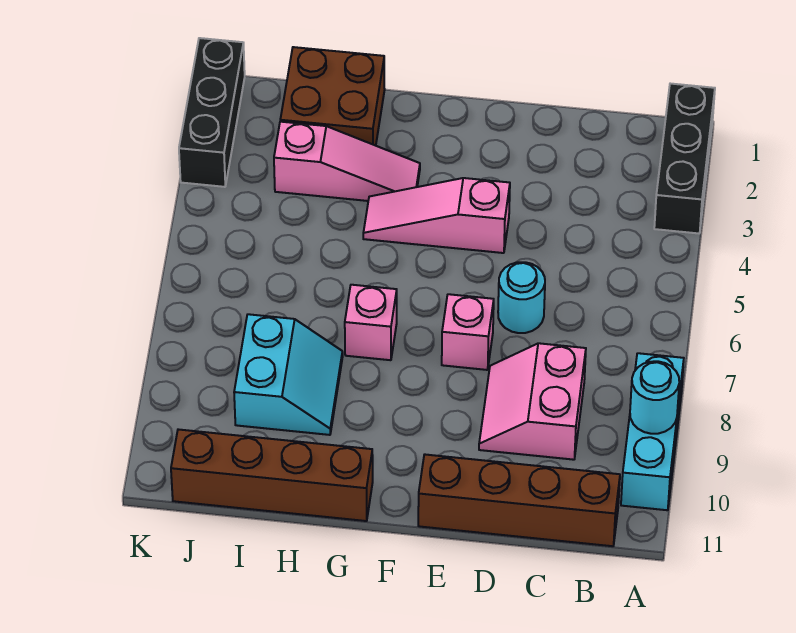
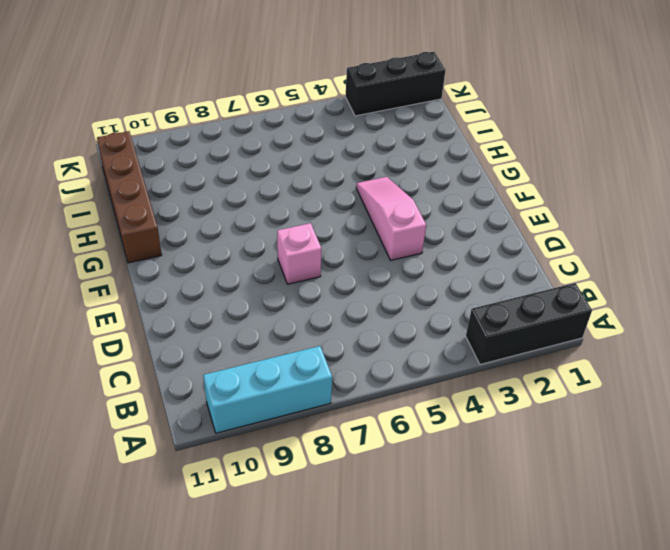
none -> brown brick B11:E11 level 1
none -> pink slope C8:D9 level 1 top C
none -> cyan round brick D6 level 1

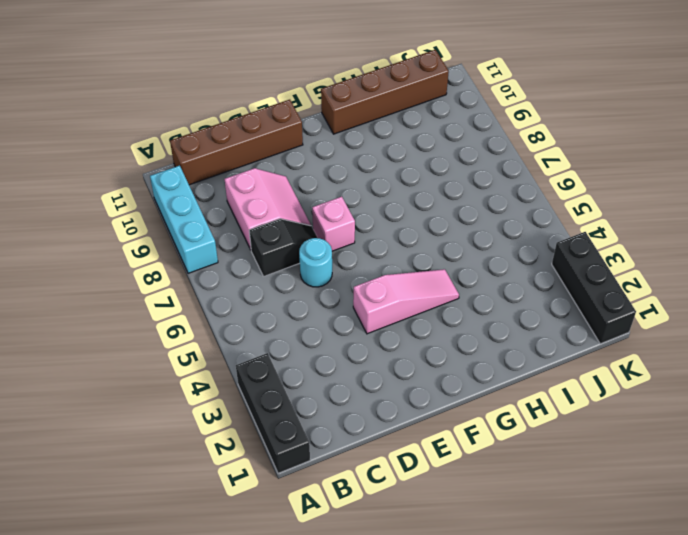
black slope C7:D7 level 1 top C -> none
none -> pink slope G3:I3 level 1 top I
none -> pink brick G7 level 1
none -> brown brick H1:I2 level 1

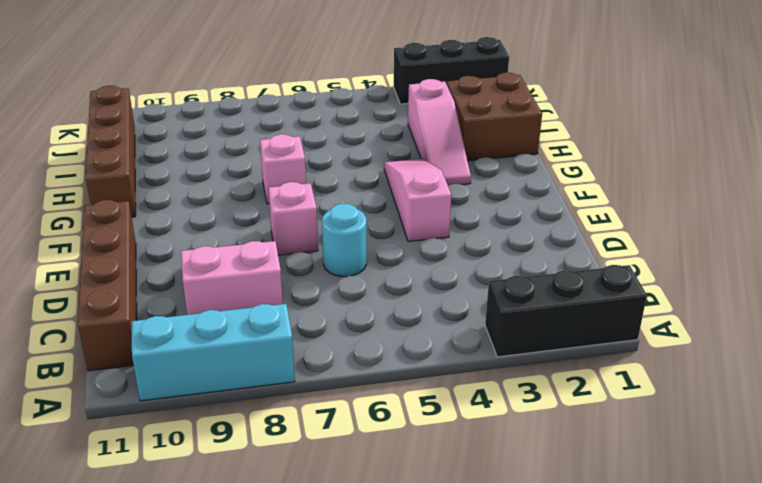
none -> cyan slope H8:I9 level 1 top I
none -> cyan round brick A9 level 2

